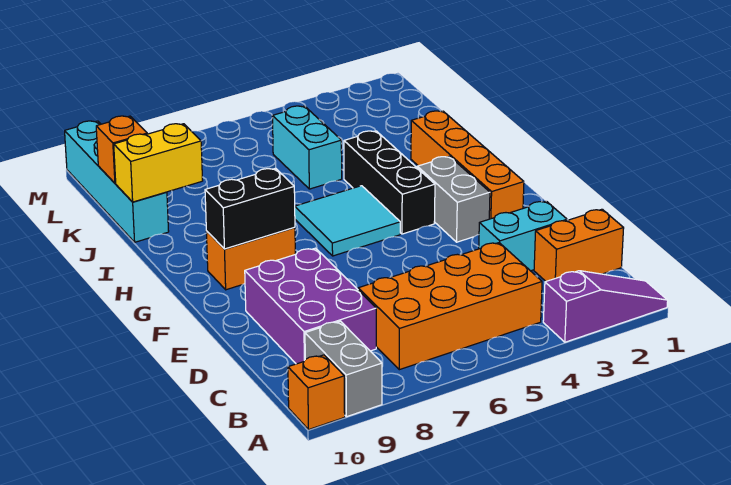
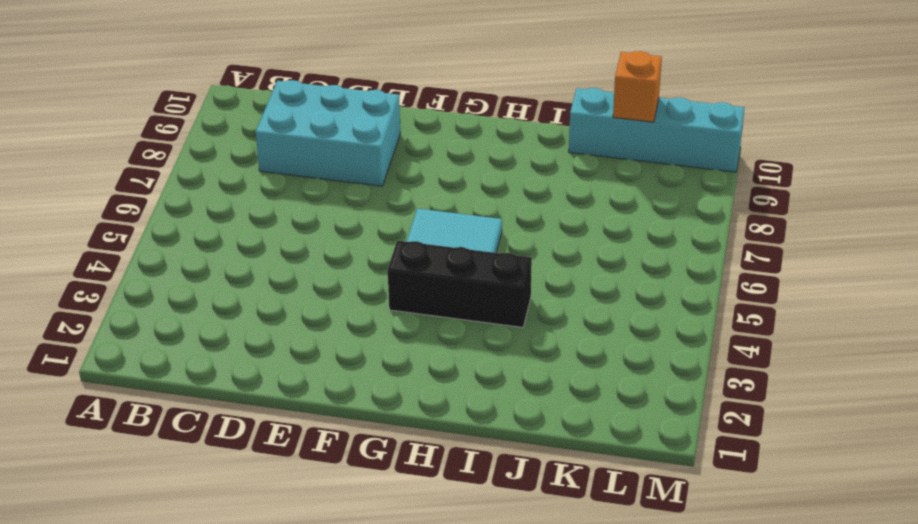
cyan brick C8:E9 level 1 -> purple brick C8:E9 level 1
none -> purple slope A1:A3 level 1 top 3
none -> grey brick A9:B9 level 1
none -> orange brick A10 level 1

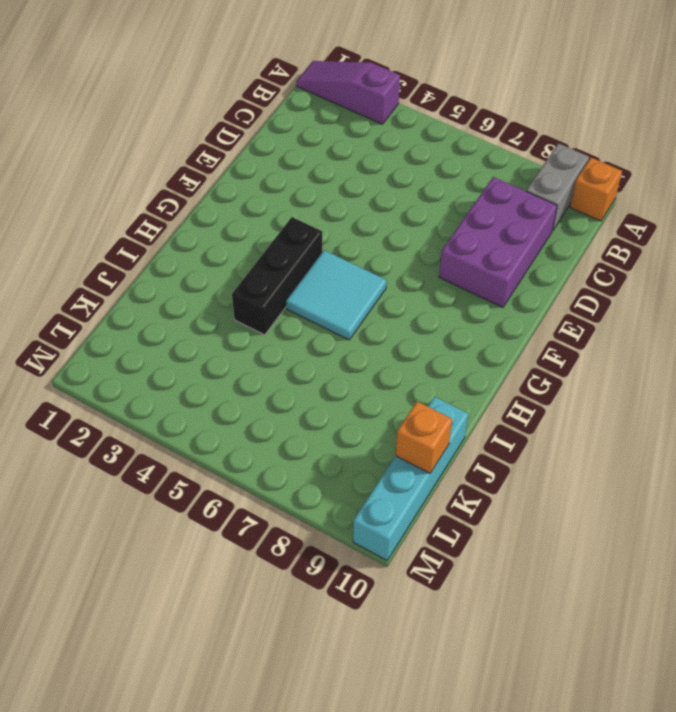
none -> orange brick B4:C7 level 1
none -> orange brick C1:C2 level 1
none -> cyan brick D2:D3 level 1

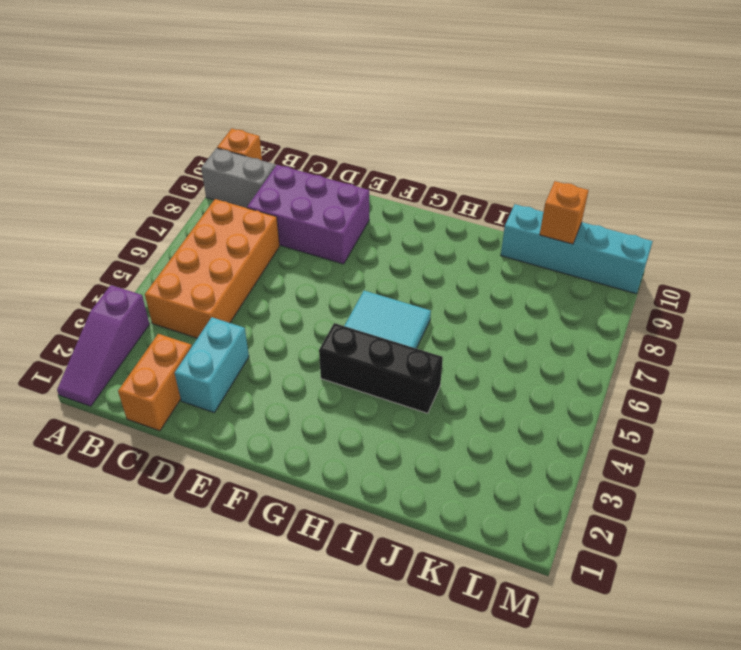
none -> orange brick F2:I2 level 1
none -> grey brick F3:G3 level 1
none -> orange brick G8:G9 level 1

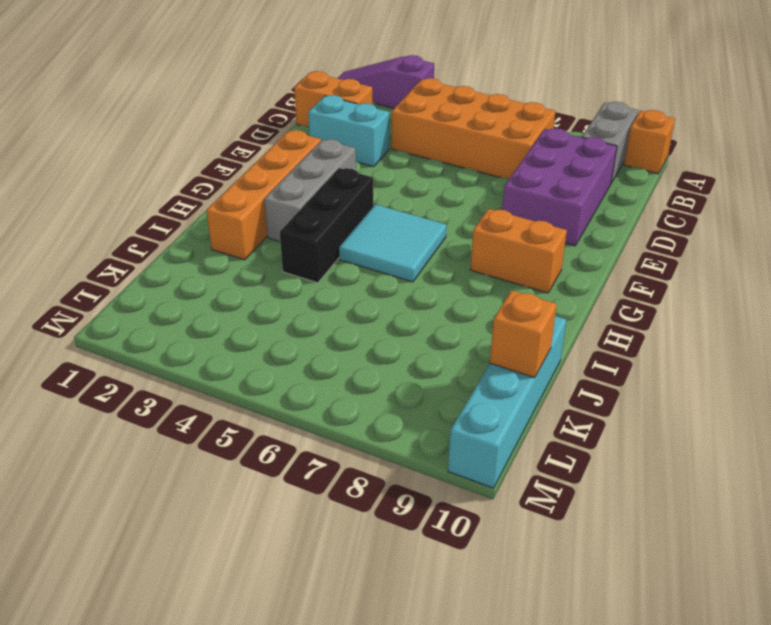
grey brick F3:H3 level 1 -> grey brick F3:G3 level 1
none -> cyan brick J5:K5 level 1
none -> black brick G8:G9 level 2
none -> yellow brick J9:J10 level 2

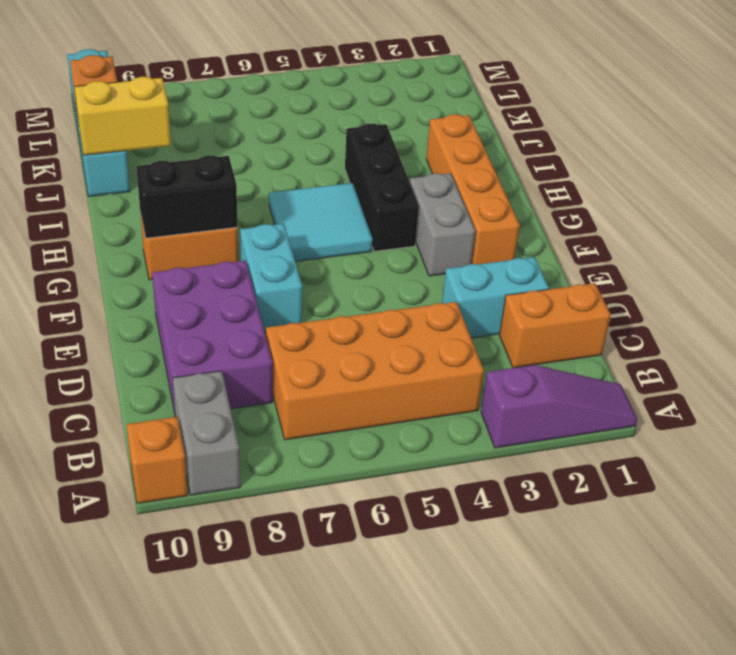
cyan brick E7:F7 level 1 -> cyan brick J5:K5 level 1

